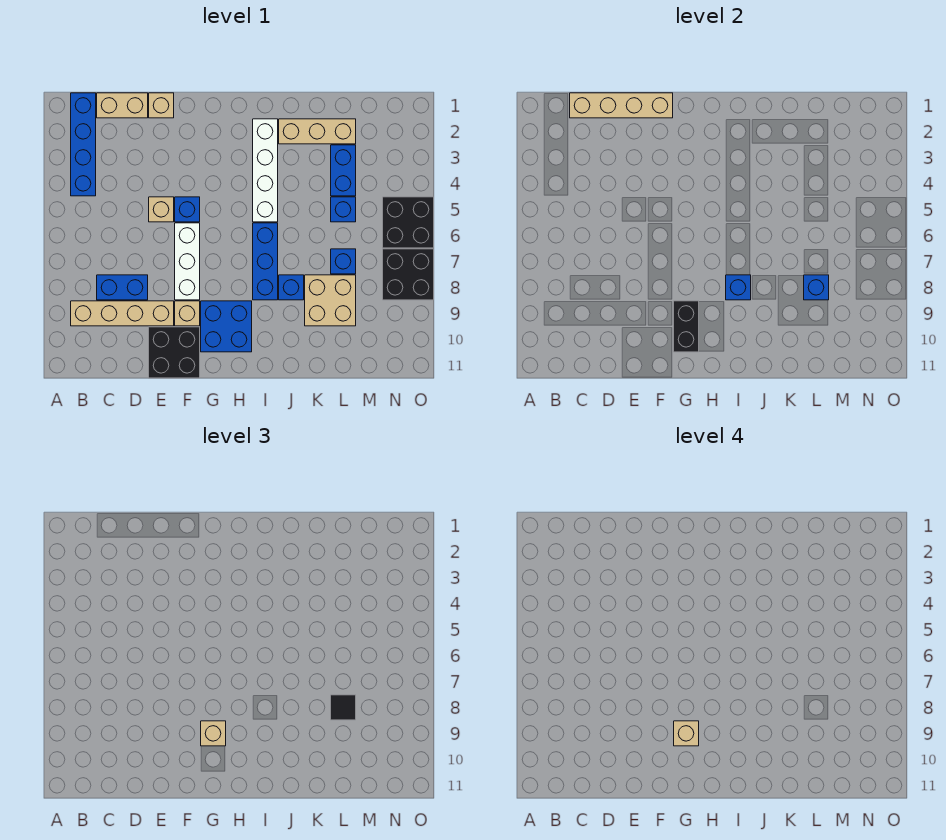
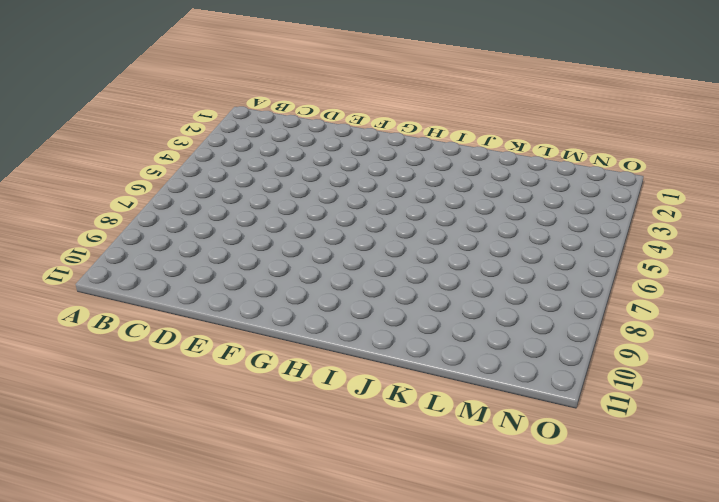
none -> blue brick B1:B4 level 1
none -> tan brick B9:E9 level 1
none -> tan brick C1:D1 level 1

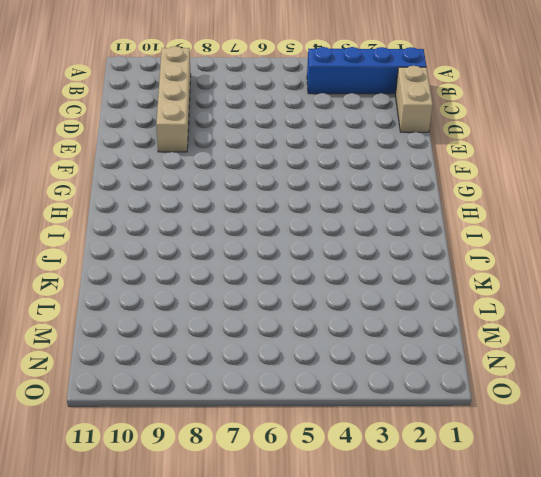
none -> blue brick C8:D8 level 1
none -> tan brick E1 level 1
none -> tan brick E5 level 1

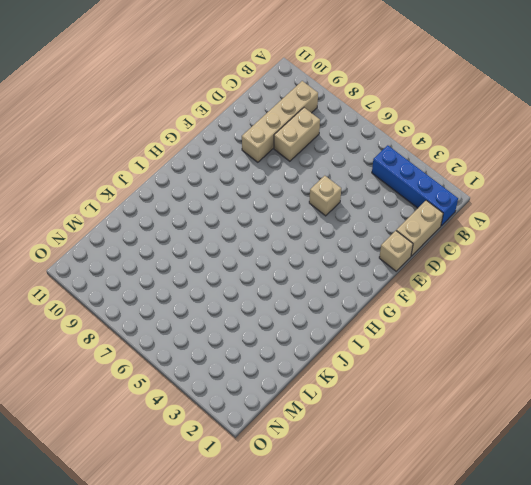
tan brick C8:D8 level 1 -> blue brick C8:D8 level 1
none -> black brick E10:F11 level 1
none -> blue brick F5 level 1
none -> white brick F6:F8 level 1

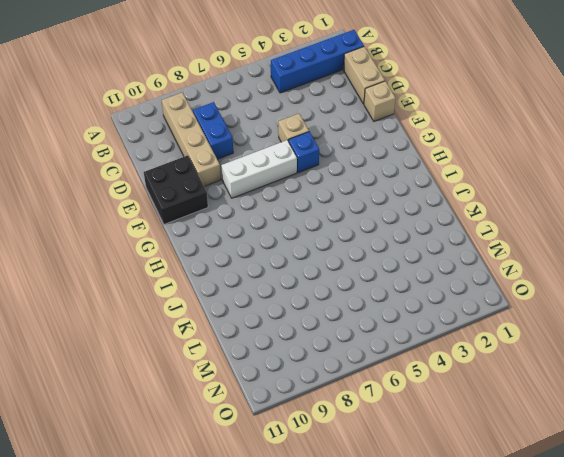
none -> tan brick F9 level 1
none -> blue brick G9:H10 level 1
none -> white brick I2:I5 level 1

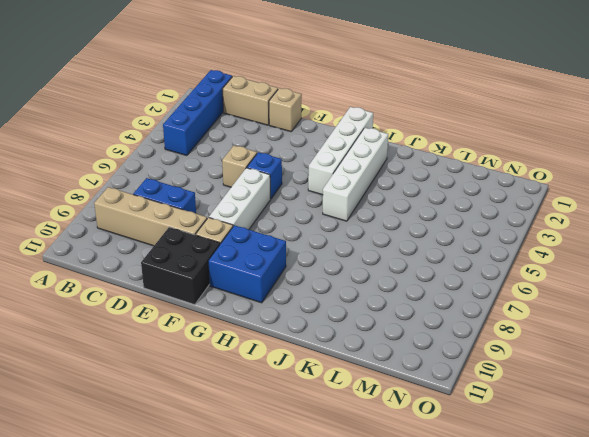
white brick H1:H4 level 1 -> none
none -> blue brick I6:I8 level 1
none -> tan brick J2:L2 level 1
none -> blue brick J8 level 1

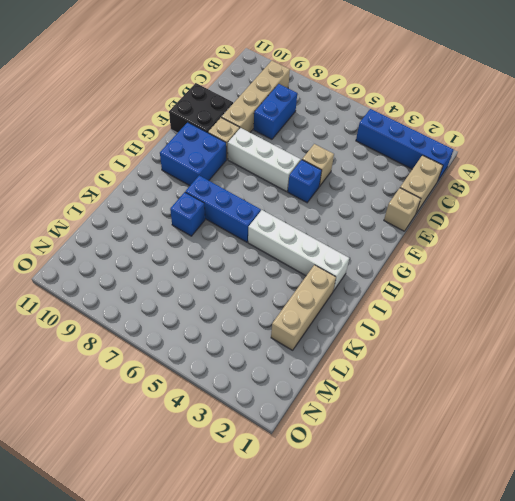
none -> tan brick K8:L9 level 1
none -> blue brick L3:L4 level 1
none -> blue brick L5 level 1

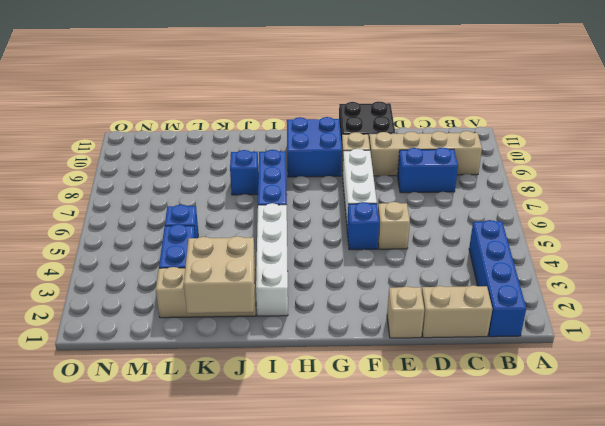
tan brick J1:K2 level 2 -> tan brick K8:L9 level 1
none -> blue brick L7 level 1
none -> black brick N5:O6 level 1
none -> black brick N7:O8 level 1

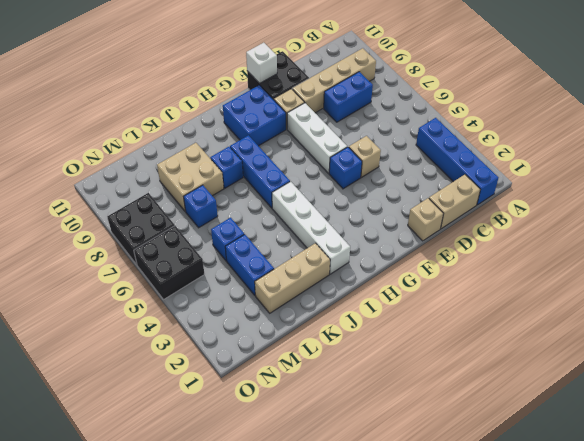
white brick F11 level 2 -> none
none -> tan brick C1:F1 level 2
none -> black brick G9:G10 level 2
none -> blue brick I8 level 2

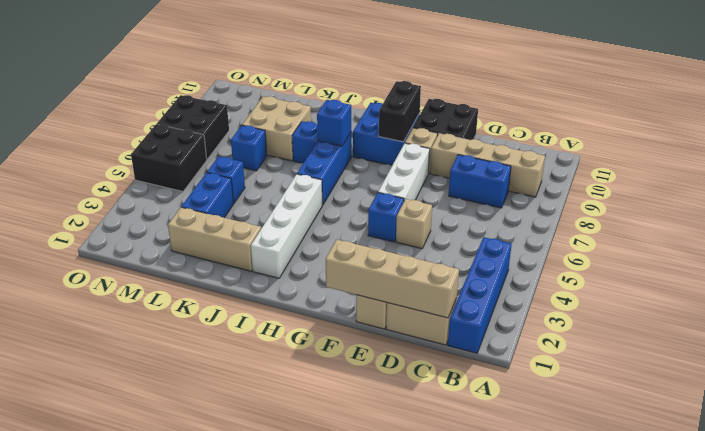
none -> blue brick L8 level 2
none -> tan brick G9 level 3
none -> black tile L8 level 3

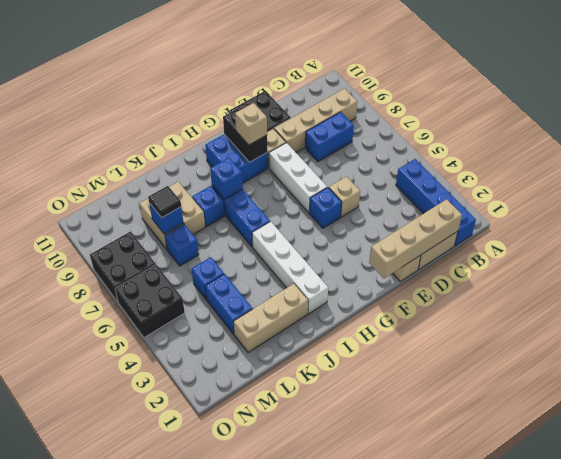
none -> tan brick G9 level 4

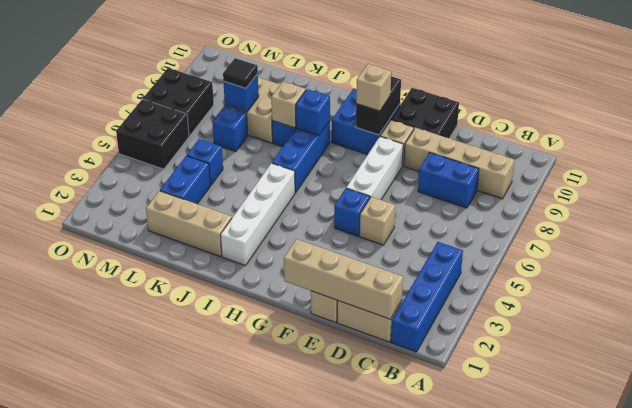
tan brick J8 level 2 -> tan brick G9 level 4

